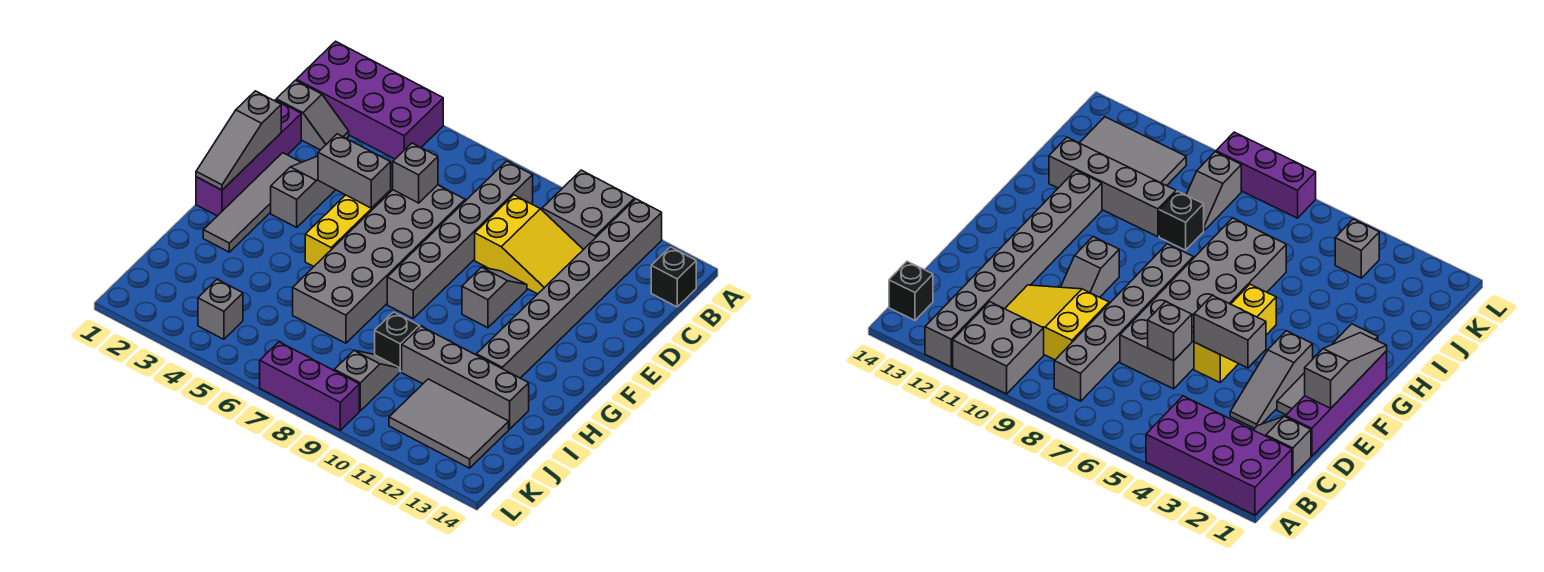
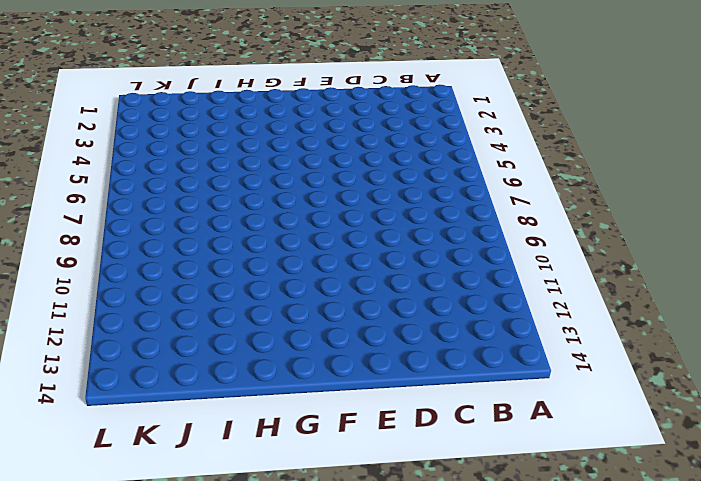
none -> purple brick A1:B4 level 1
none -> grey brick A10:B11 level 1
none -> grey brick A12:H12 level 1

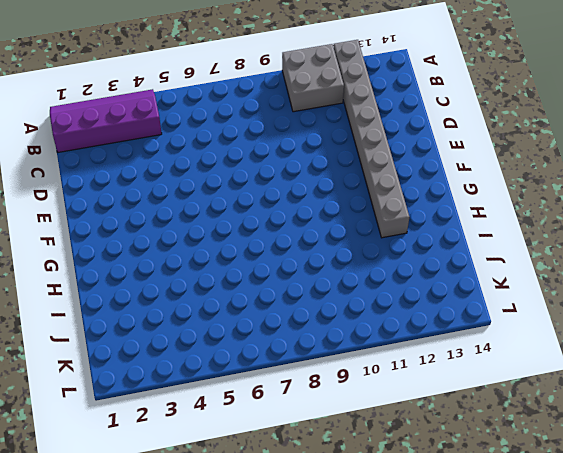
purple slope A1:B4 level 1 top B -> purple brick A1:B4 level 1
none -> grey brick B8:G8 level 1
none -> black brick B14 level 1
none -> grey slope C1:C2 level 1 top 1

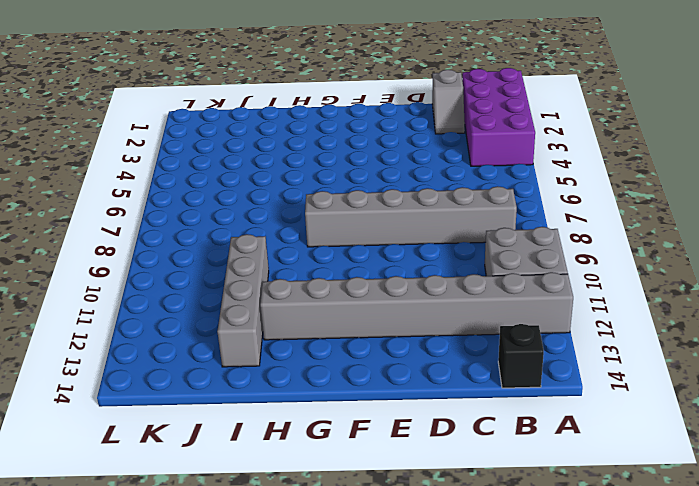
none -> yellow slope C9:D11 level 1 top 9
none -> purple brick D1:G1 level 1
none -> grey slope D3:F3 level 1 top F

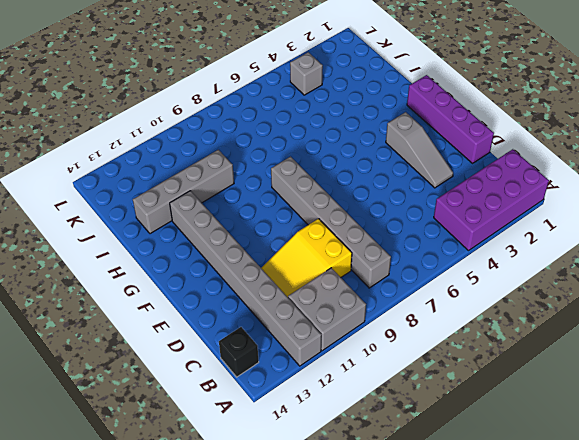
none -> grey slope C1:C2 level 1 top 1
none -> grey brick D6:I7 level 1
none -> grey tile E2:H2 level 1

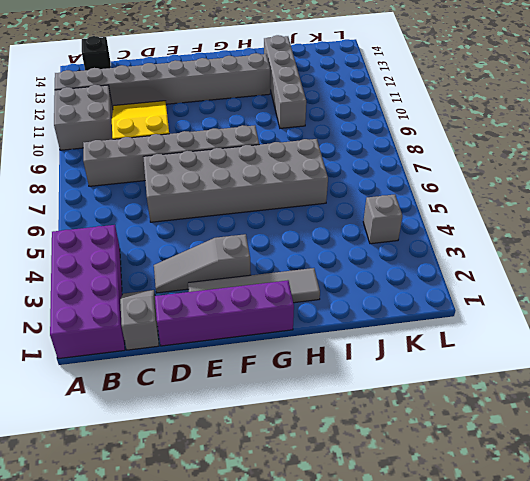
none -> yellow brick E5:G5 level 1
none -> grey slope E10:F10 level 1 top F
none -> black brick I9 level 1

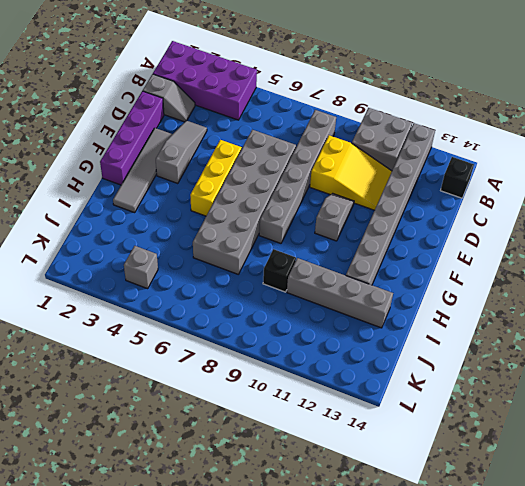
none -> grey slope J9:K9 level 1 top K
none -> grey tile J11:K13 level 1
none -> purple brick L7:L9 level 1

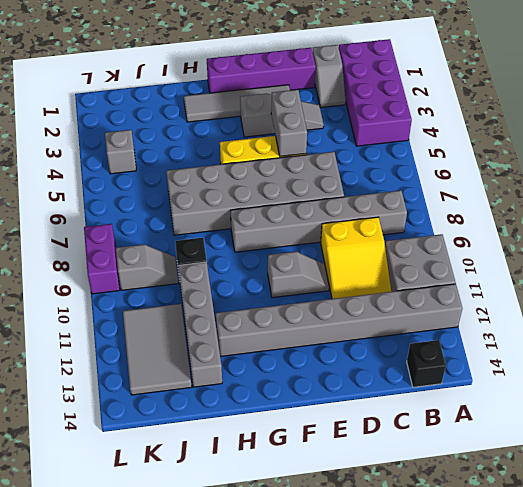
purple brick L8:L9 level 1 -> purple brick L7:L9 level 1
none -> grey brick D6 level 2
none -> grey slope E1:G1 level 2 top E

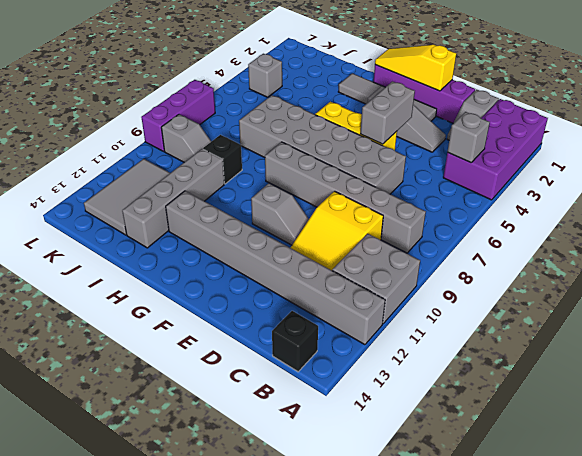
grey brick B4 level 2 -> grey brick D6 level 2
yellow slope E1:G1 level 2 top E -> grey slope E1:G1 level 2 top E

